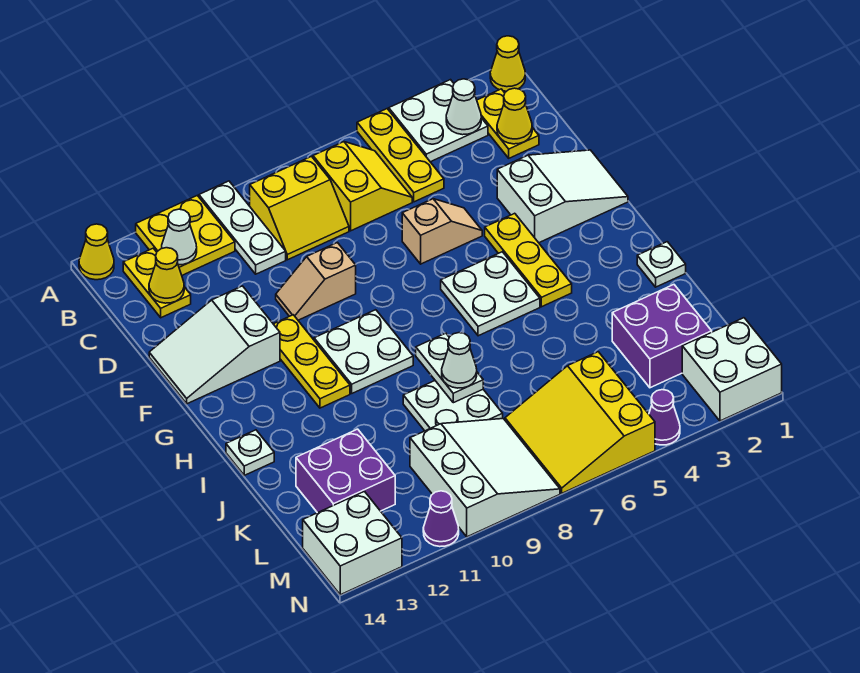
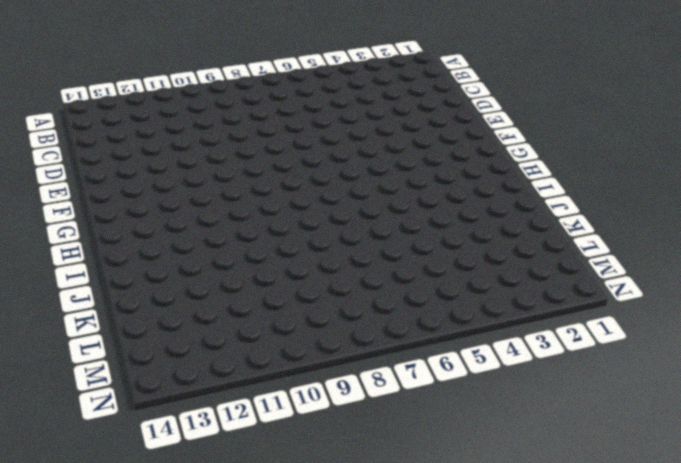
none -> yellow cone A1 level 1
none -> white plate A3:B4 level 1
none -> yellow plate A5:C5 level 1
none -> white plate A10:C10 level 1

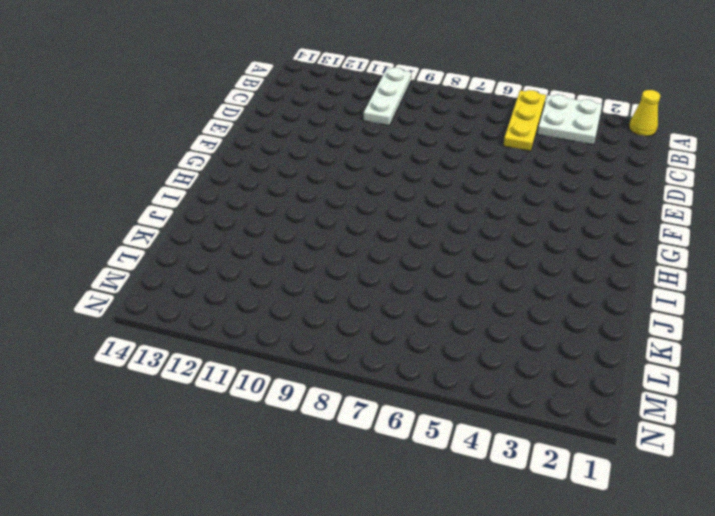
none -> yellow plate A11:B12 level 1
none -> yellow cone A14 level 1
none -> yellow plate B2:C2 level 1
none -> yellow slope B6:C7 level 1 top 7

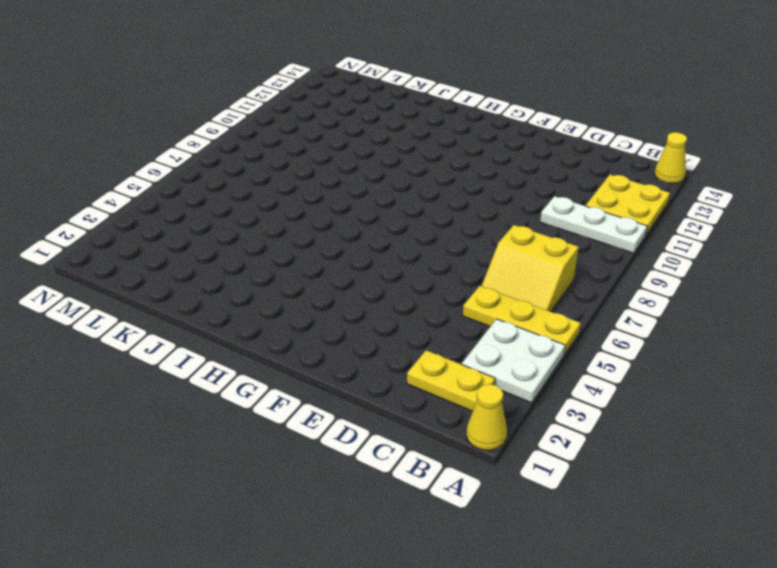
none -> yellow slope B8:C9 level 1 top B
none -> yellow plate B13:C13 level 1
none -> white slope E1:F3 level 1 top 3
none -> tan slope E5:E6 level 1 top 6

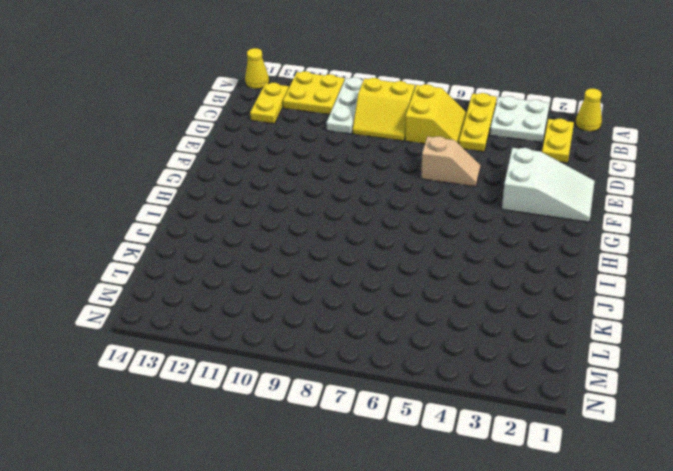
none -> tan slope E9:E10 level 1 top 9
none -> white slope E12:F14 level 1 top 12
none -> yellow plate F4:H4 level 1
none -> yellow plate F11:H11 level 1

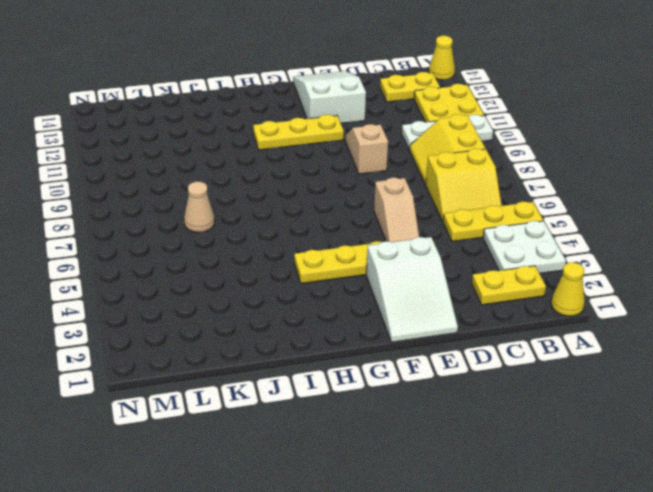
tan cone K7 level 1 -> none
none -> white plate G5:H6 level 1
none -> white plate G9:H10 level 1
none -> white plate I1 level 1
none -> white plate I14 level 1

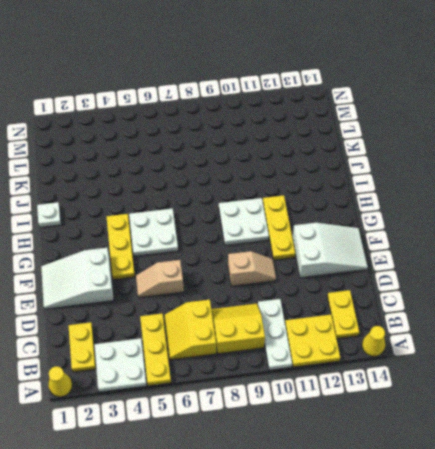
none -> white plate I14 level 1
none -> white plate J8:K9 level 1
none -> purple brick K2:L3 level 1
none -> purple brick K12:L13 level 1

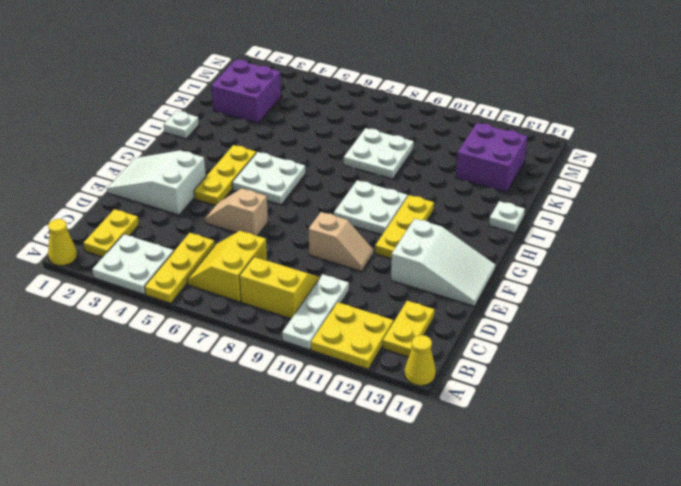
none -> yellow slope L5:N7 level 1 top 5
none -> white slope L8:N10 level 1 top 10
none -> white brick M1:N2 level 1
none -> white brick M13:N14 level 1

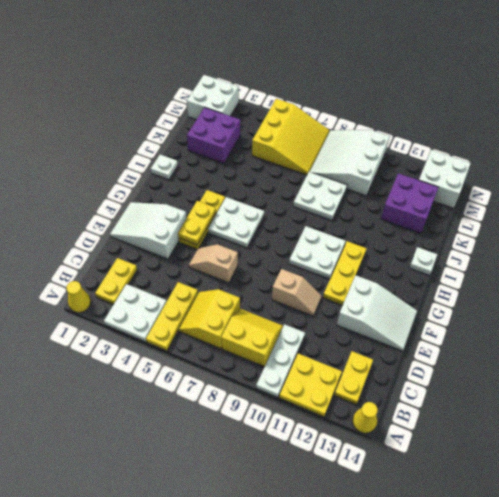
yellow plate F4:G4 level 2 -> none
none -> purple cone N4 level 1
none -> purple cone N11 level 1
none -> white cone B3 level 2
none -> white cone B12 level 2

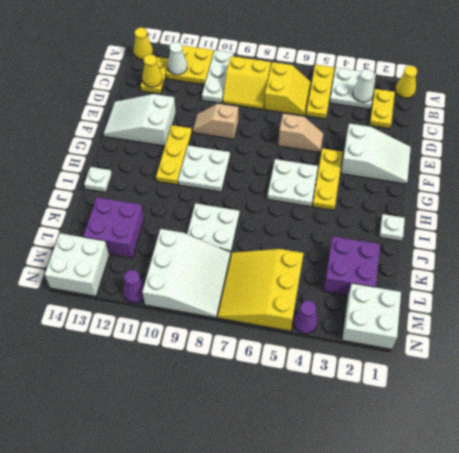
none -> yellow cone C2 level 2
none -> white plate I8:J8 level 2
none -> white cone J8 level 3

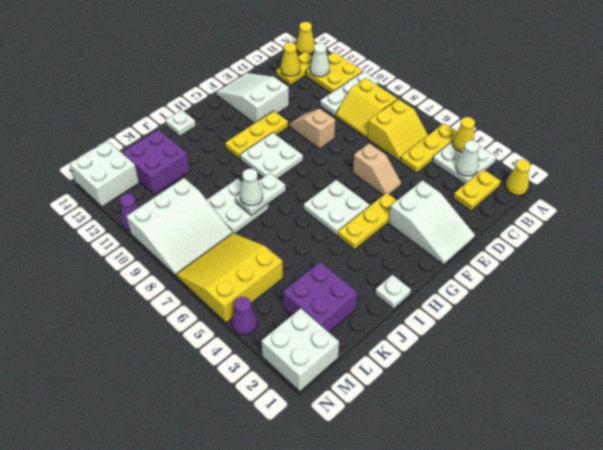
yellow cone A4 level 2 -> yellow cone C2 level 2

